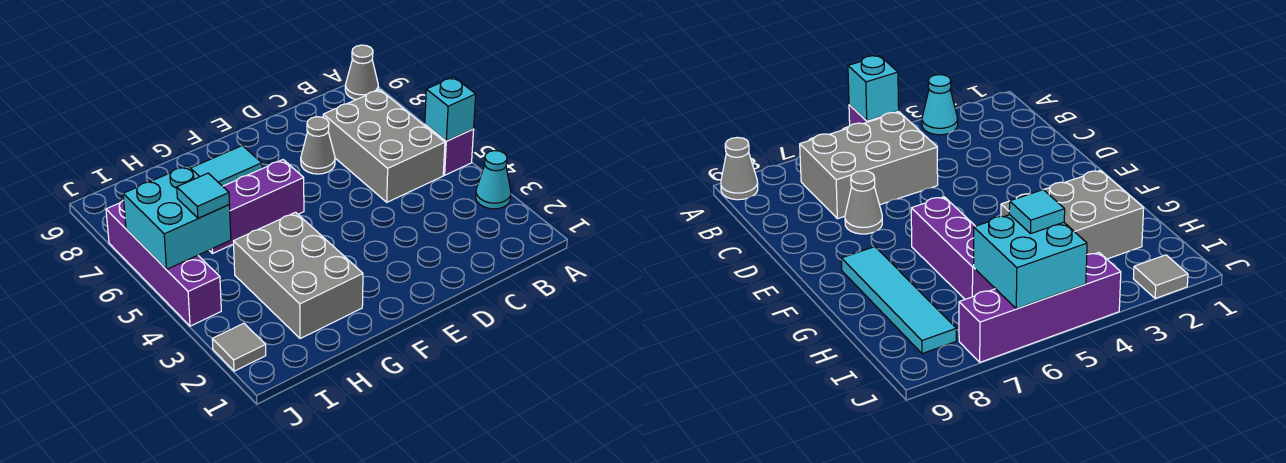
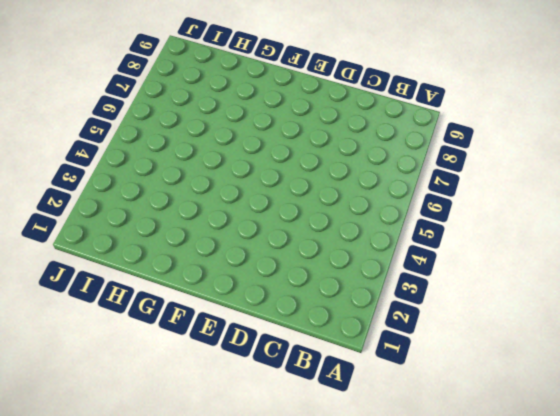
none -> cyan cone A3 level 1
none -> purple brick A5 level 1
none -> grey cone A9 level 1

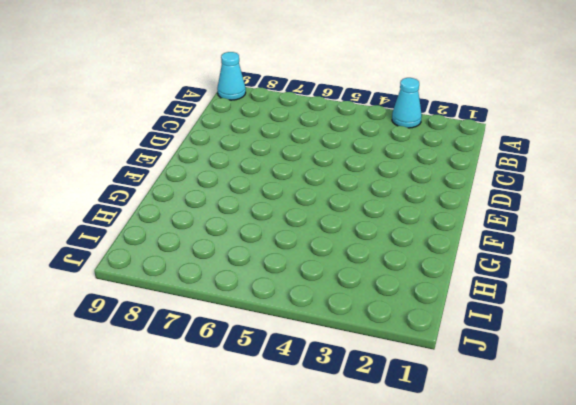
cyan cone A9 level 1 -> grey cone A9 level 1
none -> purple brick A5 level 1
none -> grey brick B5:C7 level 1
none -> grey cone D7 level 1

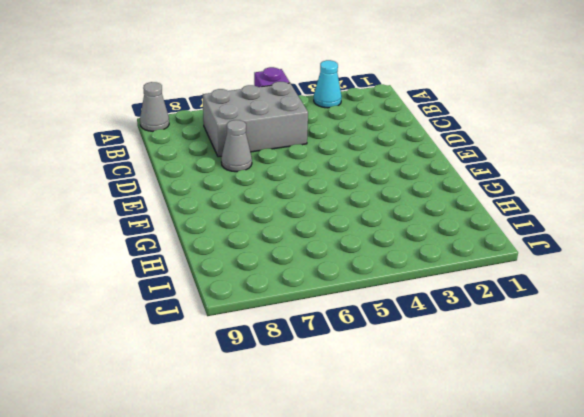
none -> purple brick F6:H6 level 1
none -> cyan tile F8:I8 level 1
none -> grey brick G2:H4 level 1

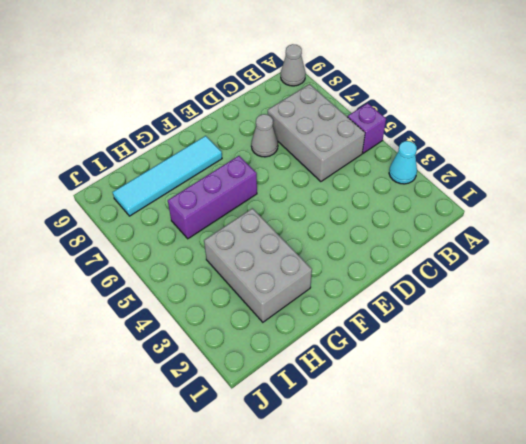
none -> grey tile J2 level 1
none -> purple brick J4:J7 level 1
none -> cyan brick A5 level 2

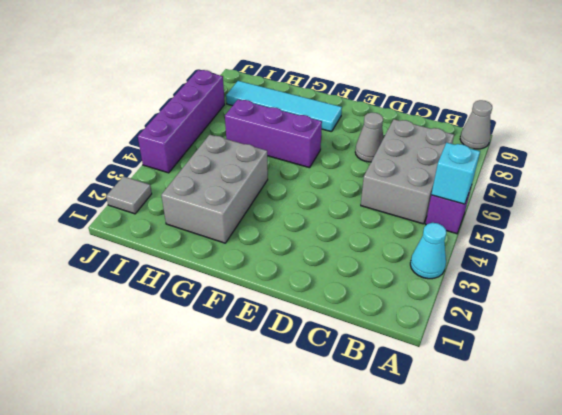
none -> cyan brick I5:J6 level 2
none -> cyan tile I5 level 3

